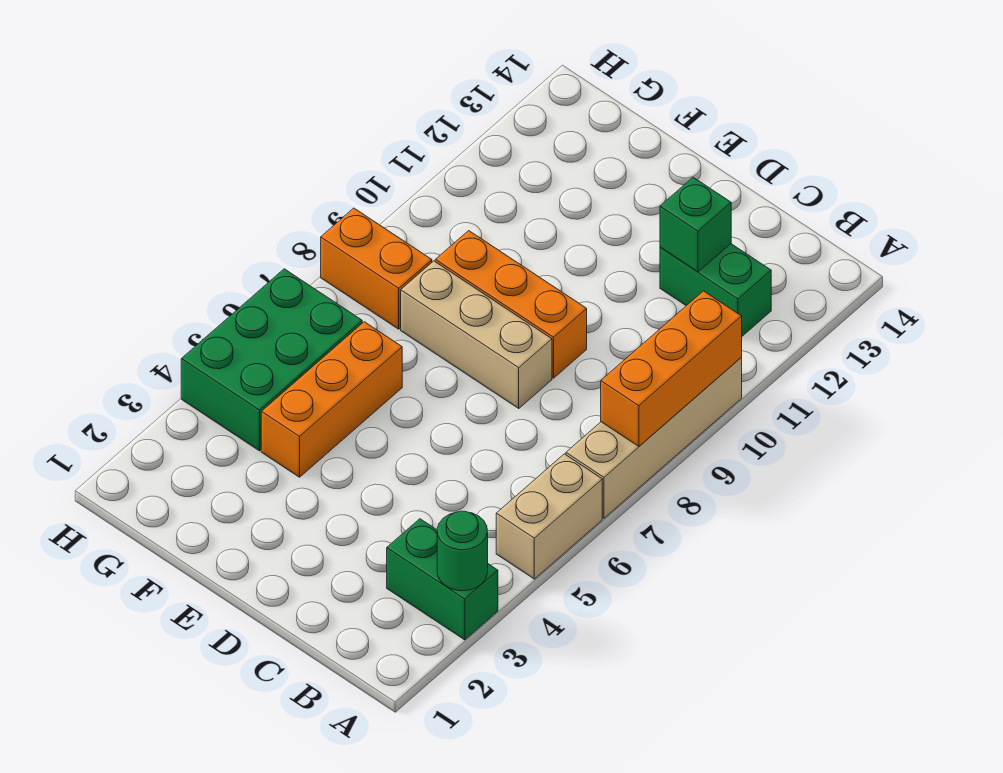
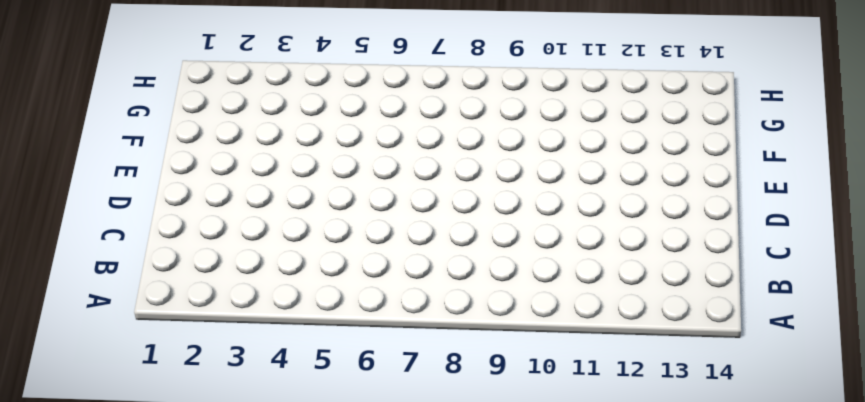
none -> green brick A3:B3 level 1
none -> tan brick A5:A6 level 1
none -> tan brick A7:A10 level 1

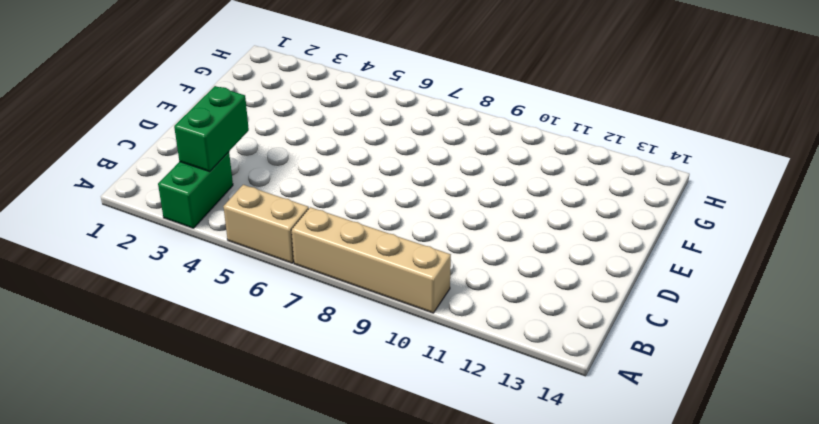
green brick B3:C3 level 2 -> green brick B12:C12 level 1
none -> tan brick D8:F8 level 1
none -> orange brick D9:F9 level 1
none -> orange brick F4:F6 level 1

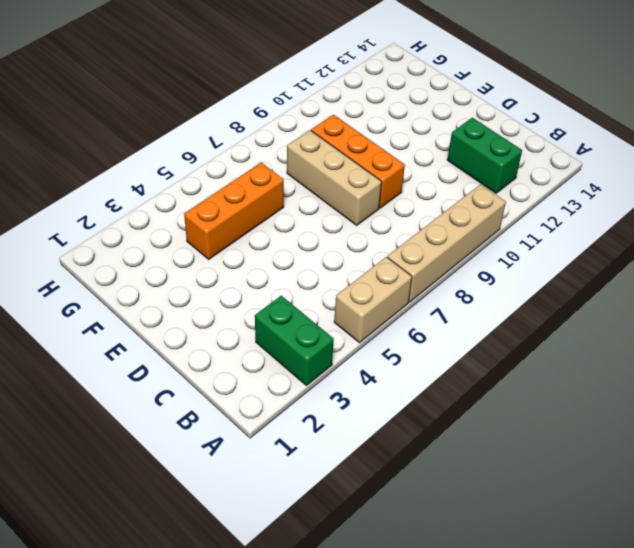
none -> green brick G4:H6 level 1
none -> orange brick G8:H8 level 1
none -> green round brick A3 level 2

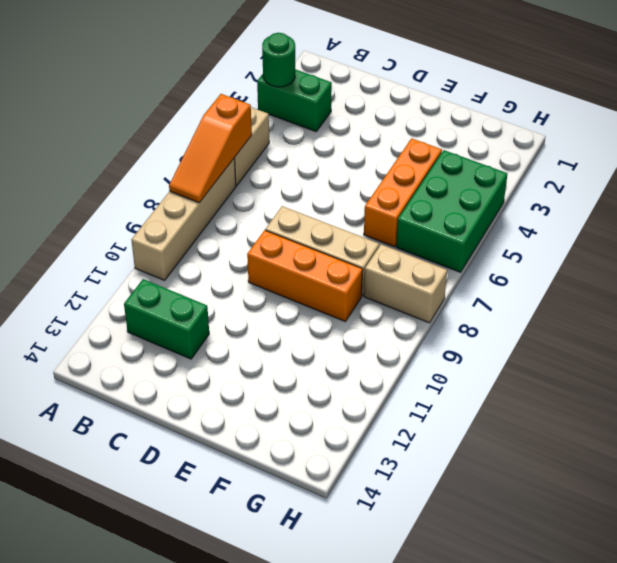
orange slope A6:A8 level 2 top 6 -> orange brick A8:A10 level 2
tan brick G8:H8 level 1 -> orange brick G8:H8 level 1
none -> green brick C12 level 2

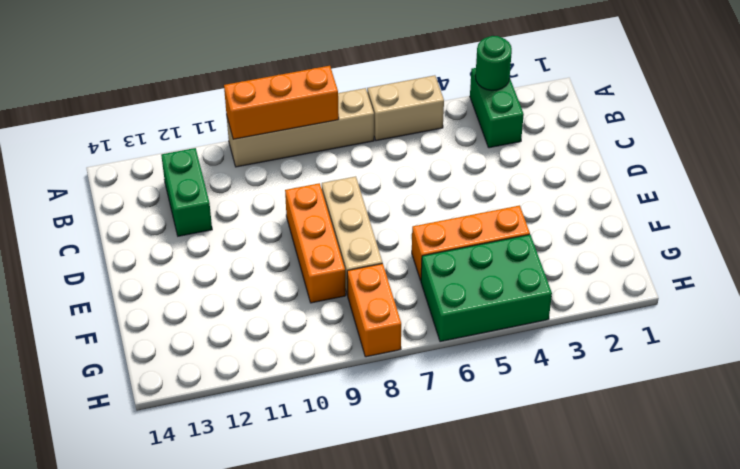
none -> green brick C12 level 2

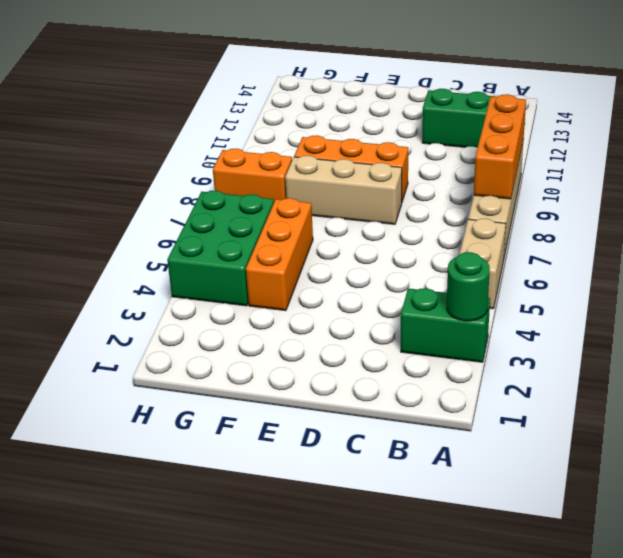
none -> green brick C12 level 2

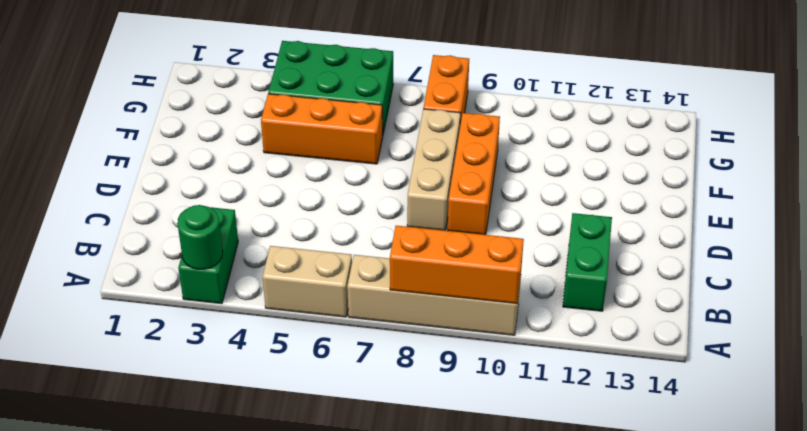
none -> green brick C12 level 2

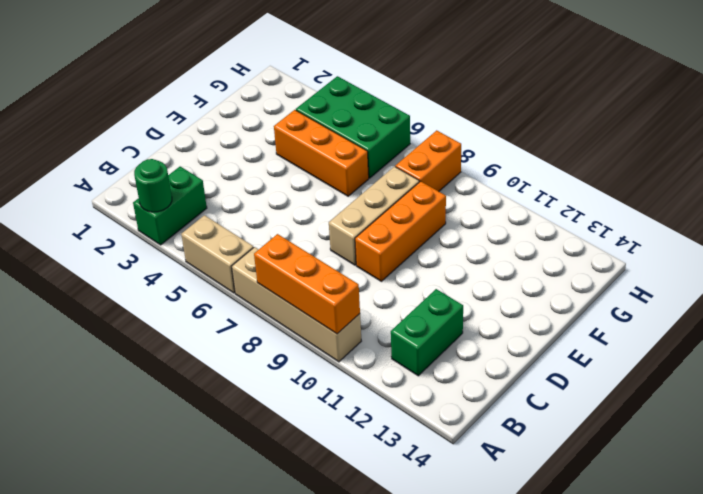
none -> green brick C12 level 2

